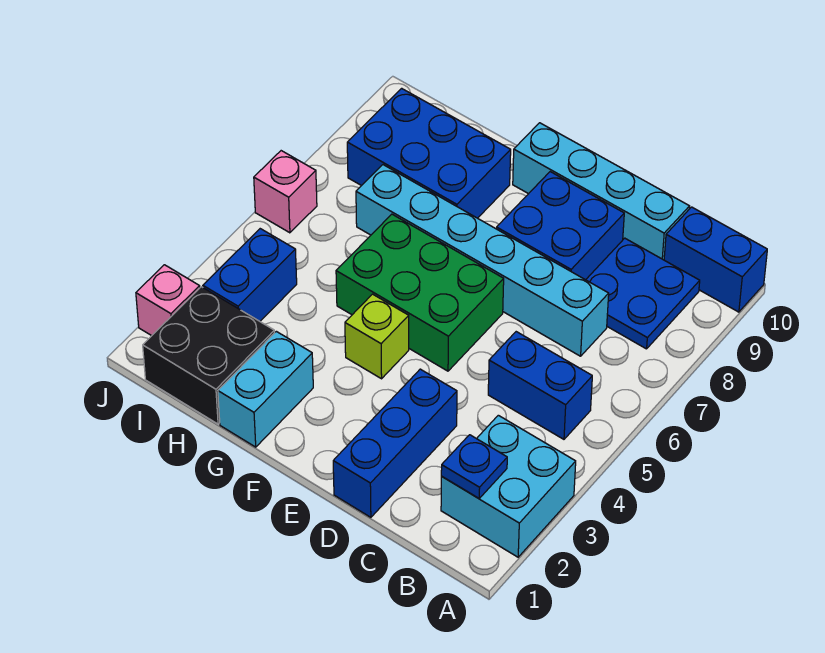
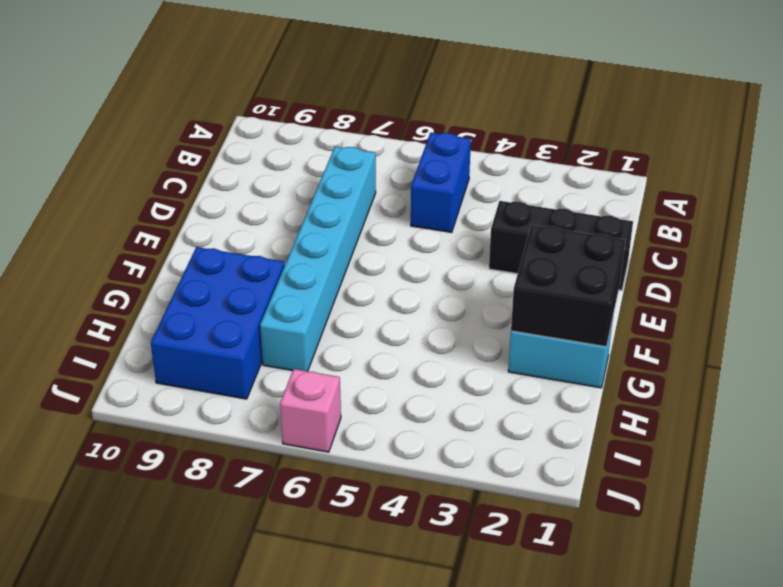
black brick D1:D3 level 1 -> blue brick D1:D3 level 1
black brick F1:G2 level 2 -> black brick H1:I2 level 1
none -> cyan brick A2:B3 level 1
none -> blue brick A10:B10 level 1
none -> blue plate B8:C9 level 1

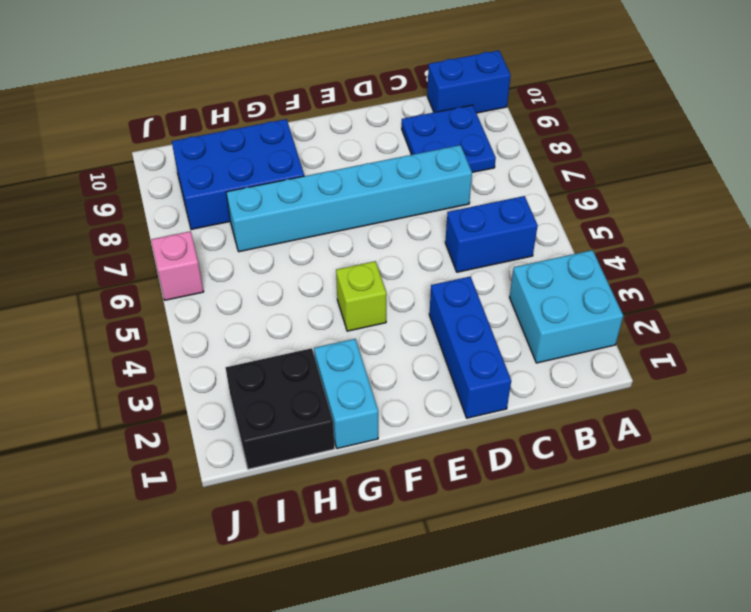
none -> cyan brick C10:F10 level 1
none -> blue brick D8:E9 level 1
none -> green brick E5:G6 level 1

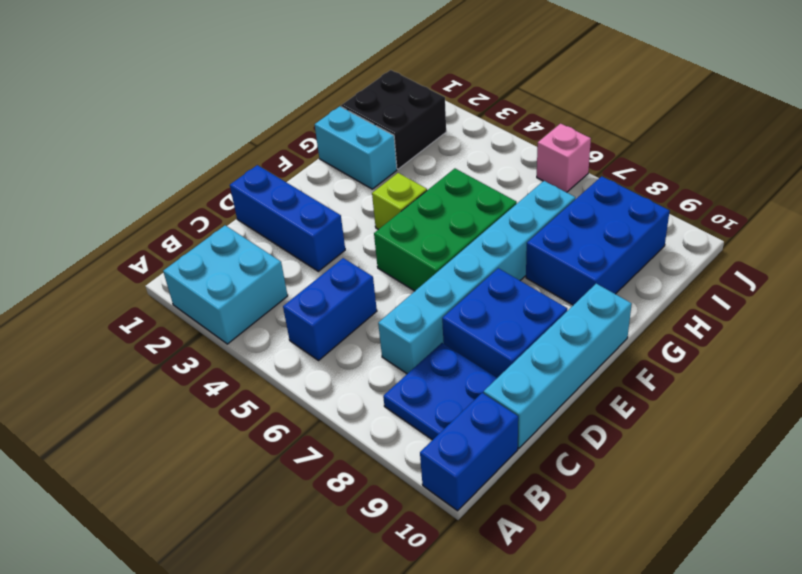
none -> blue brick I3:I4 level 1
none -> pink brick J2 level 1
none -> blue plate B2 level 2

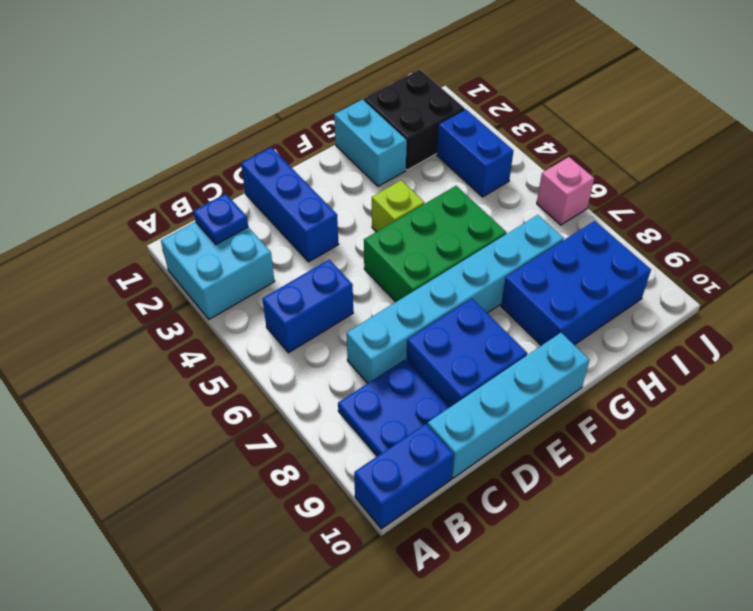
none -> pink brick J2 level 1

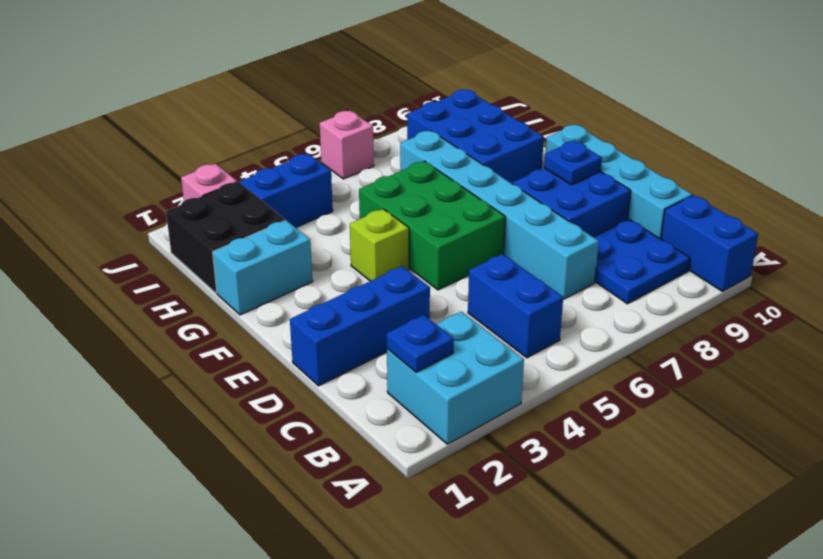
blue plate E9 level 2 -> none

